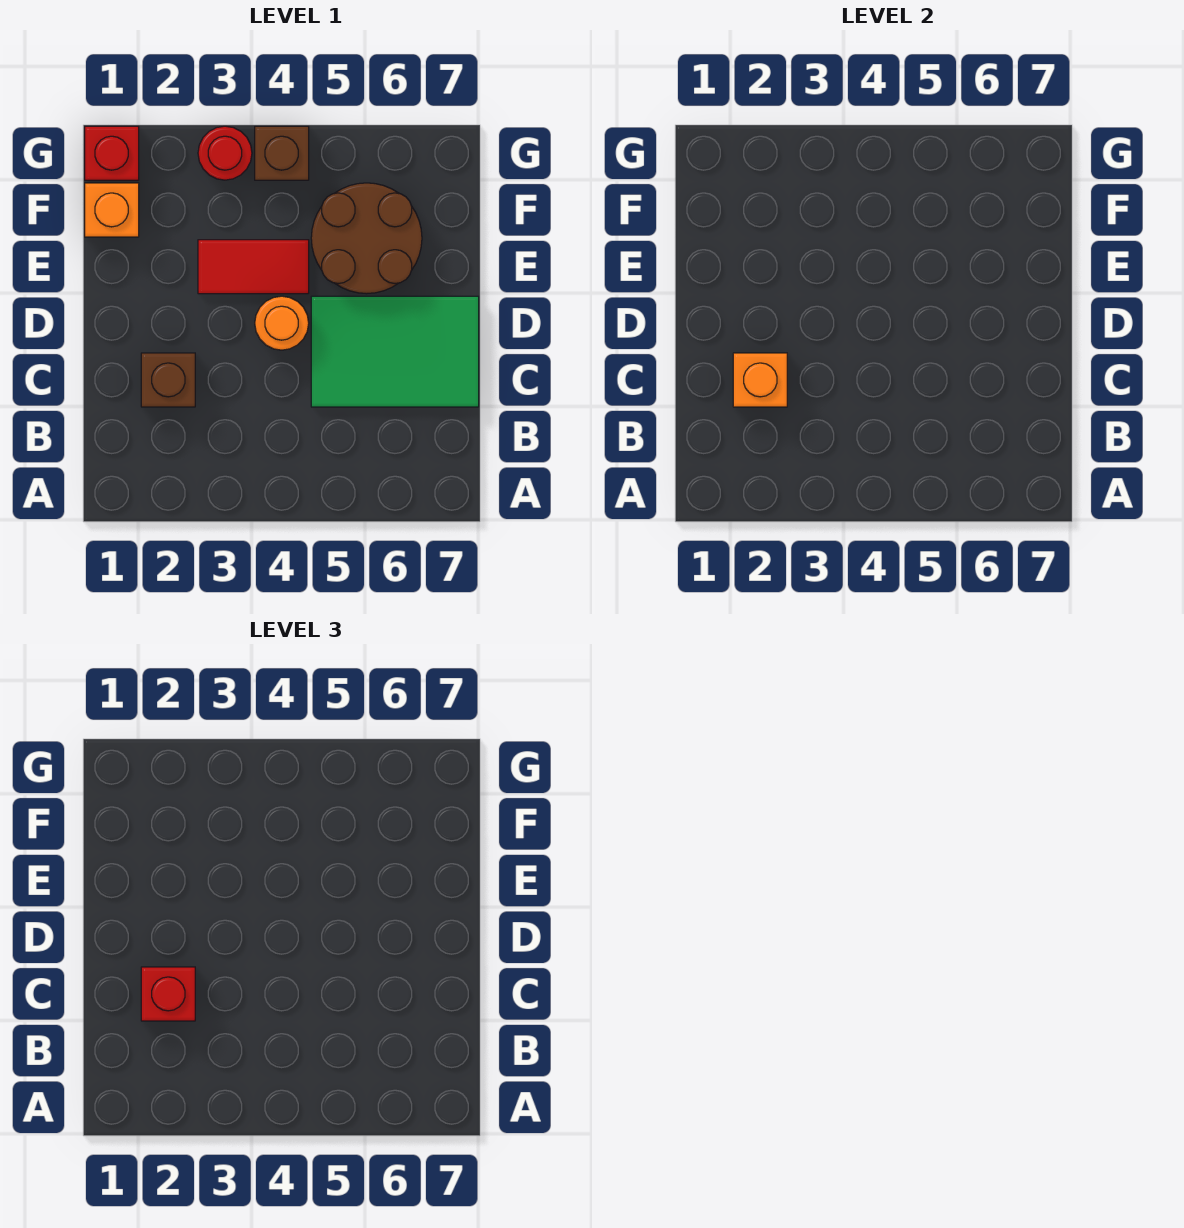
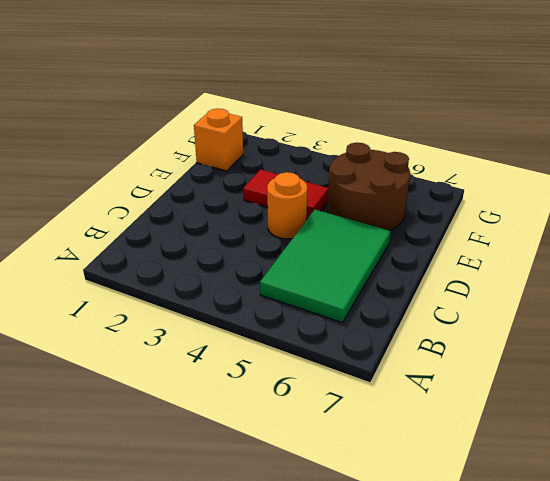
green tile B5:D6 level 1 -> green tile C5:D7 level 1
none -> brown brick C2 level 1
none -> red brick G1 level 1

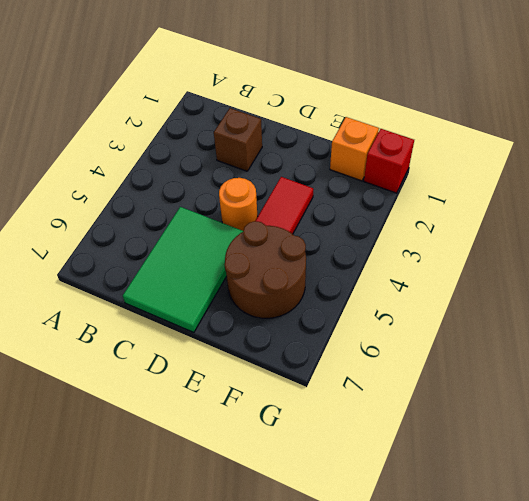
none -> red round brick G3 level 1
none -> brown brick G4 level 1

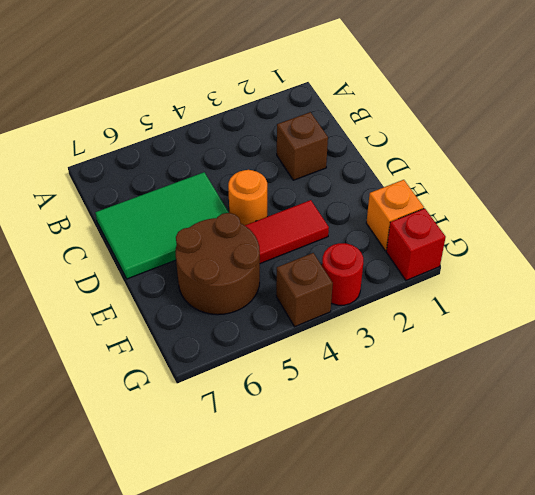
none -> orange brick C2 level 2
none -> red brick C2 level 3

